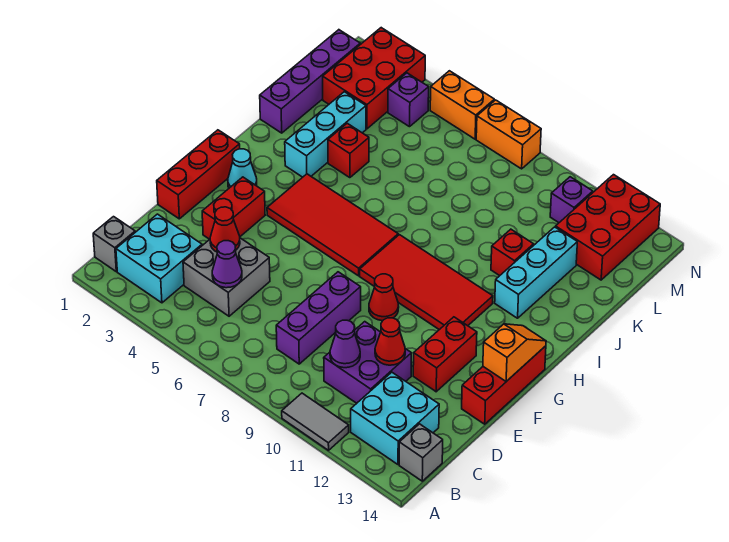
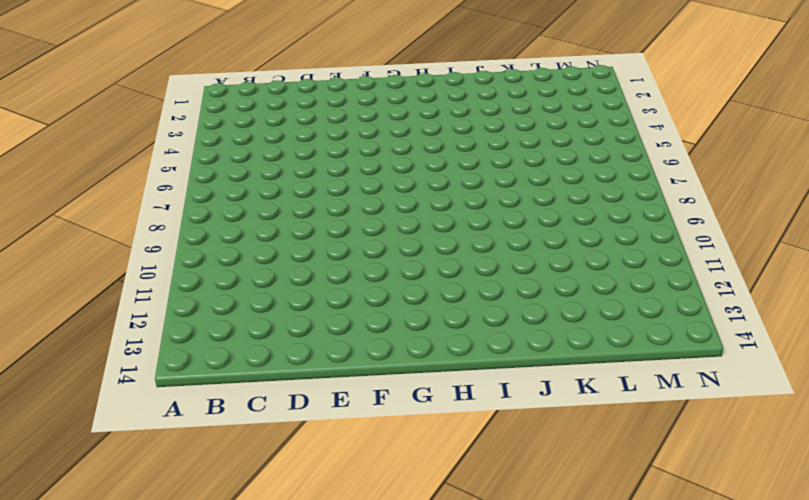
none -> grey tile A10:A11 level 1
none -> grey brick B1 level 1
none -> cyan brick B2:C3 level 1
none -> cyan brick B12:C13 level 1

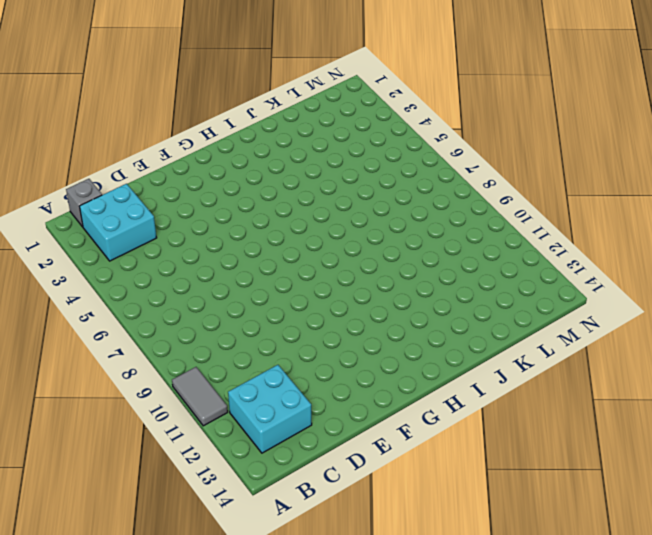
none -> grey brick B14 level 1
none -> grey brick C4:D5 level 1
none -> purple brick C8:E8 level 1
none -> purple brick C10:D11 level 1

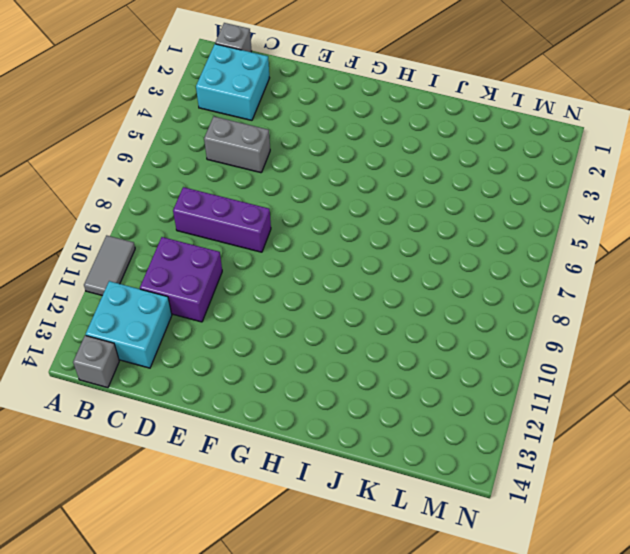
grey brick C5:D5 level 1 -> grey brick C4:D5 level 1
none -> red brick E1:G1 level 1
none -> red brick E3:F3 level 1
none -> red brick E12:F12 level 1
none -> red brick E14:G14 level 1

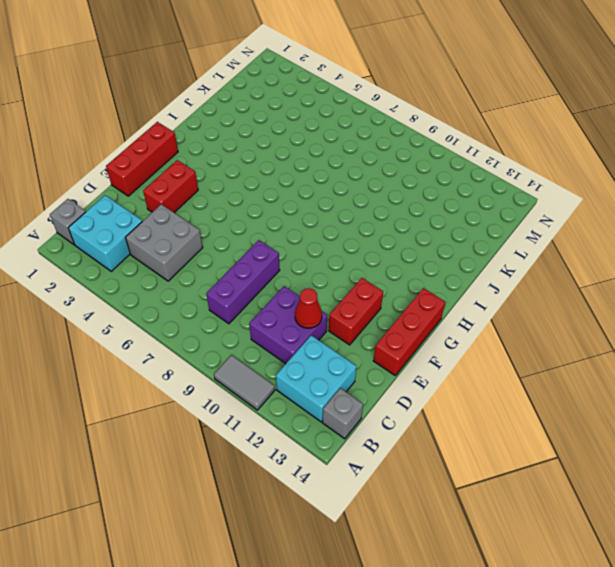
none -> red cone F9 level 1
none -> cyan cone G2 level 1
none -> red tile G4:H7 level 1
none -> red tile G8:H11 level 1

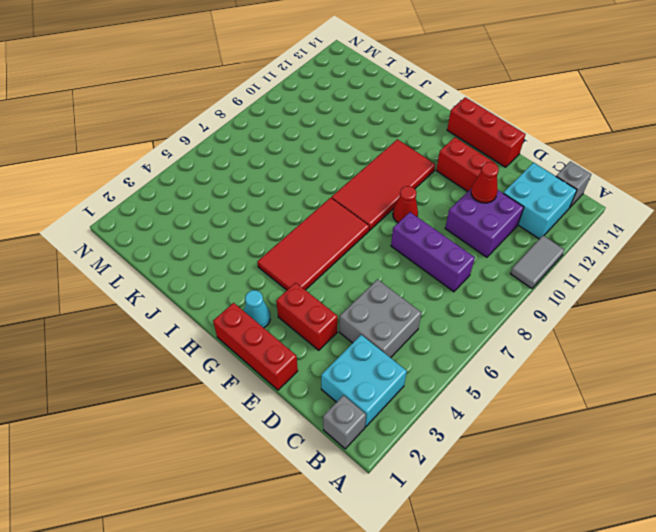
none -> cyan brick I3:K3 level 1
none -> cyan brick I12:K12 level 1
none -> purple brick J1:M1 level 1
none -> red brick J4 level 1

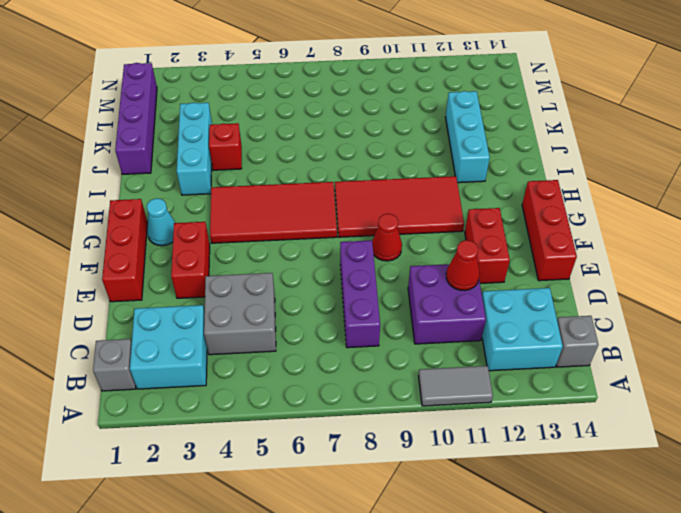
none -> red brick J11 level 1
none -> red brick L2:N3 level 1
none -> red brick L12:N13 level 1
none -> purple brick M4 level 1

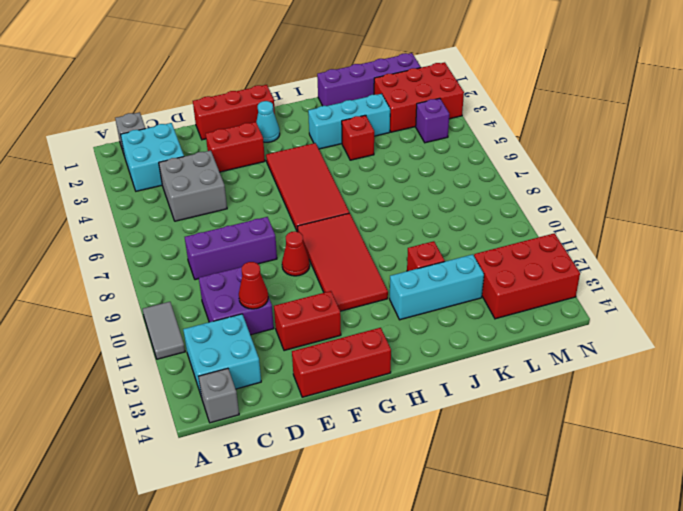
none -> purple brick M11 level 1
none -> orange brick N5:N6 level 1
none -> orange brick N7:N8 level 1
none -> purple cone C5 level 2

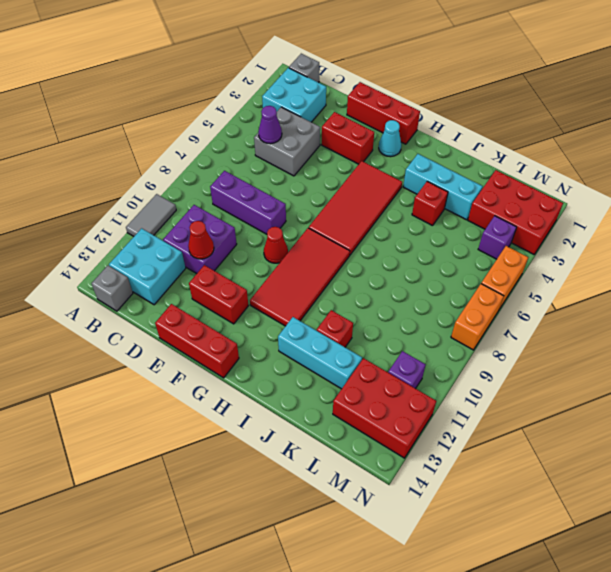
none -> purple brick J1:M1 level 1
none -> purple cone C10 level 2
none -> red cone D4 level 2
none -> orange slope F14:G14 level 2 top F

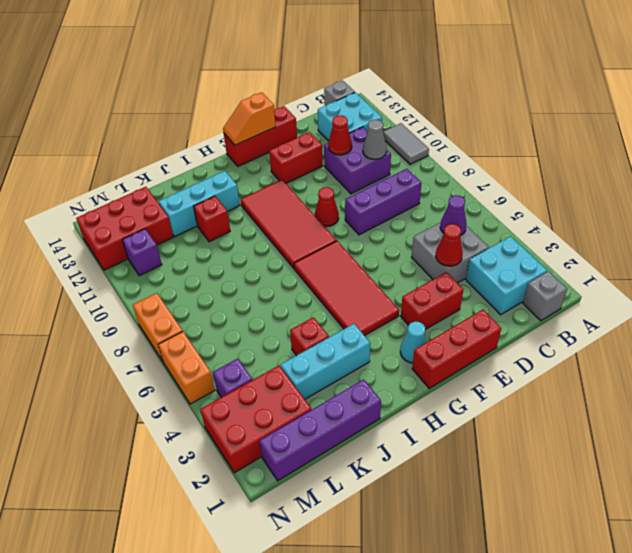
grey cone C10 level 2 -> purple cone C10 level 2

